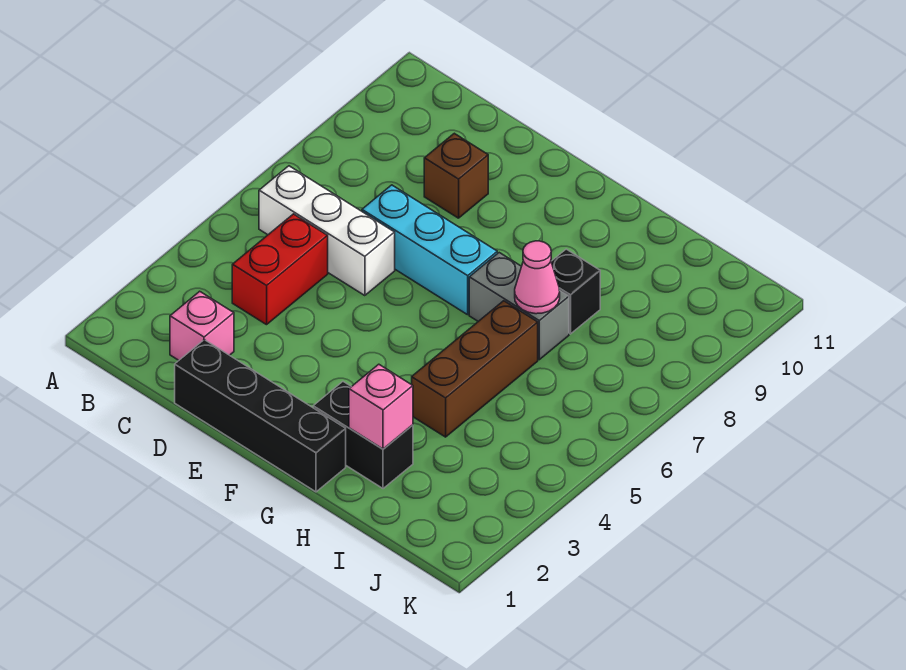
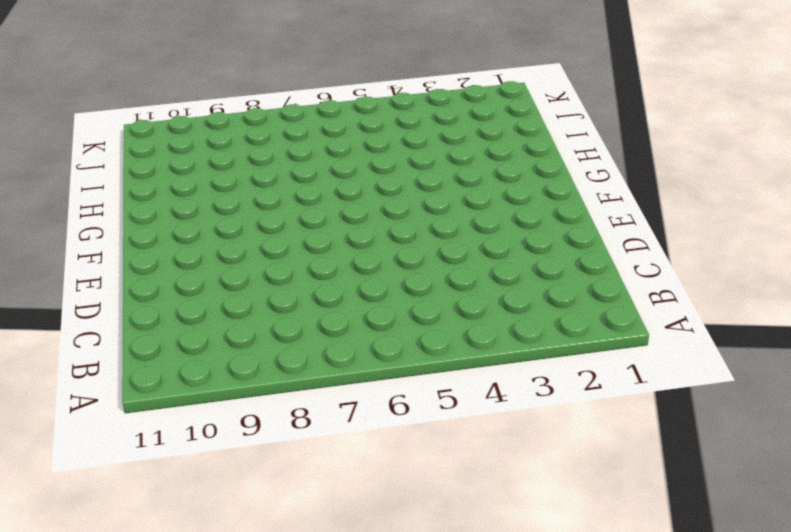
none -> white brick B6:D6 level 1
none -> pink brick C2 level 1
none -> red brick C4:C5 level 1

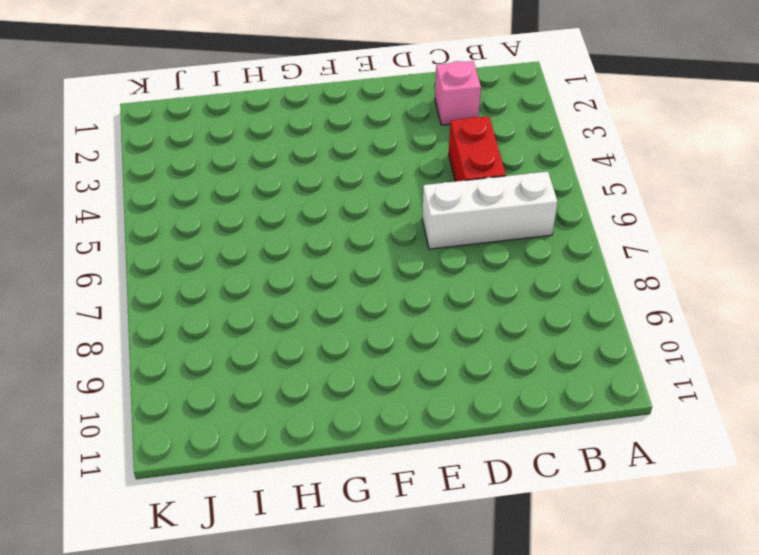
none -> black brick D1:G1 level 1
none -> cyan brick D7:F7 level 1
none -> brown brick D9 level 1

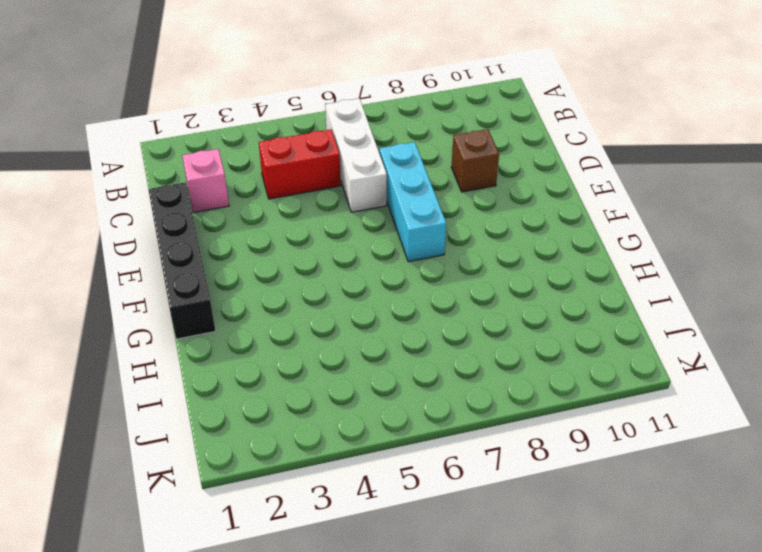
none -> black brick G2:H2 level 1
none -> grey brick G7:H7 level 1
none -> brown brick H4:H6 level 1

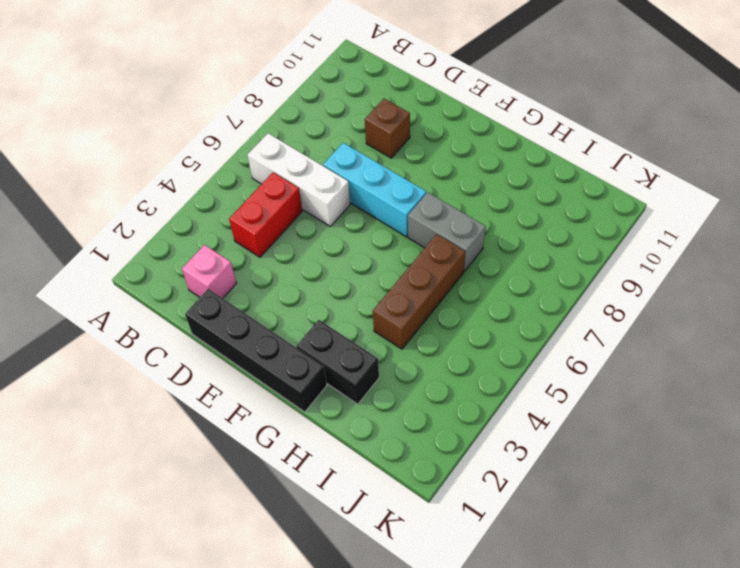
none -> black brick H8 level 1
none -> pink brick H2 level 2
none -> pink cone H7 level 2

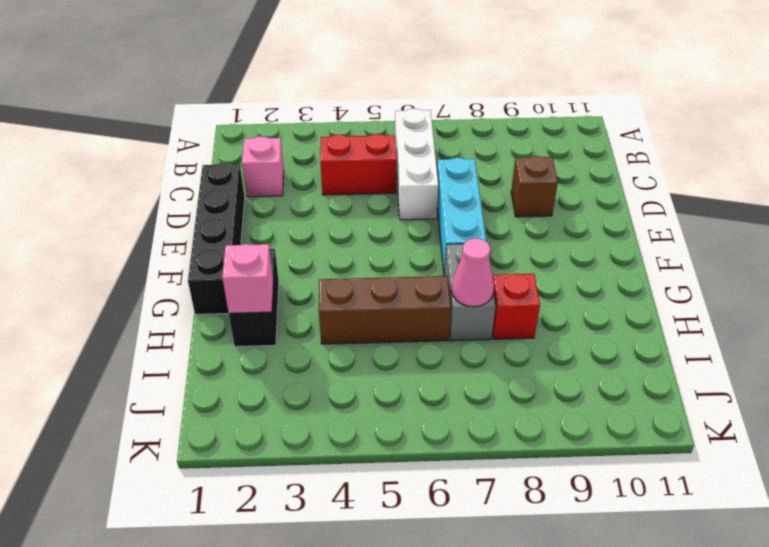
red brick H8 level 1 -> black brick H8 level 1

